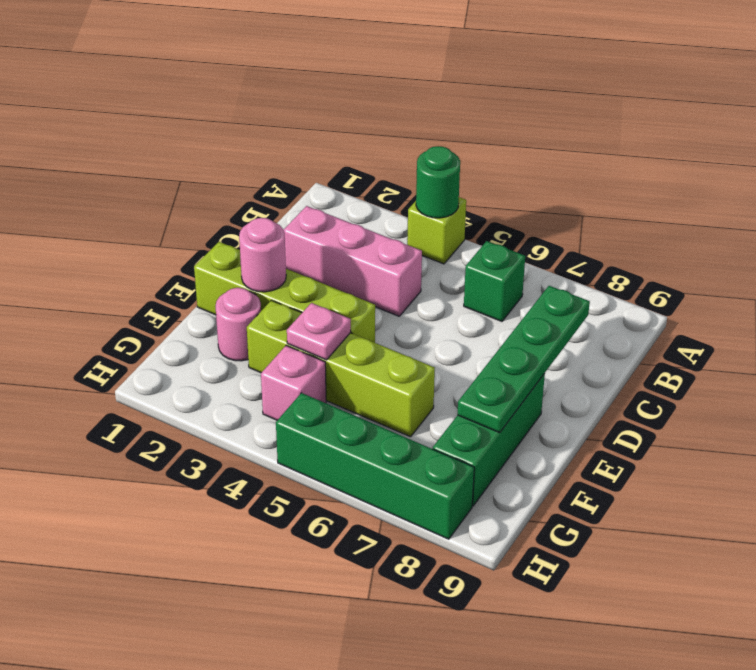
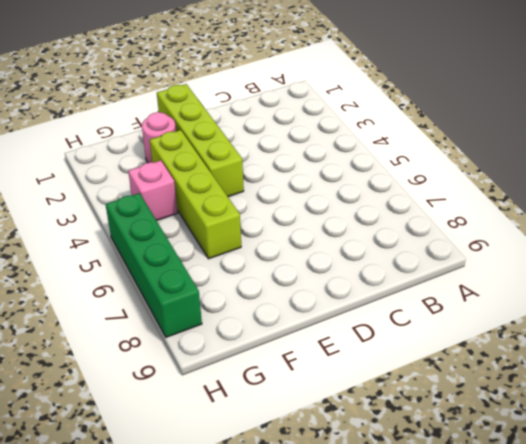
none -> lime brick A4 level 1
none -> green brick B6 level 1
none -> pink brick C2:C4 level 1

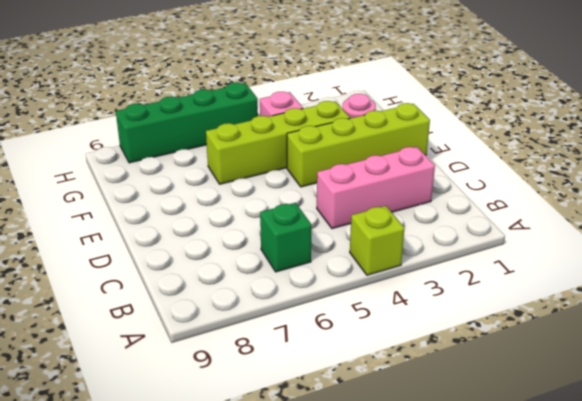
none -> green brick E8:G8 level 1
none -> green round brick A4 level 2
none -> green plate C8:F8 level 2

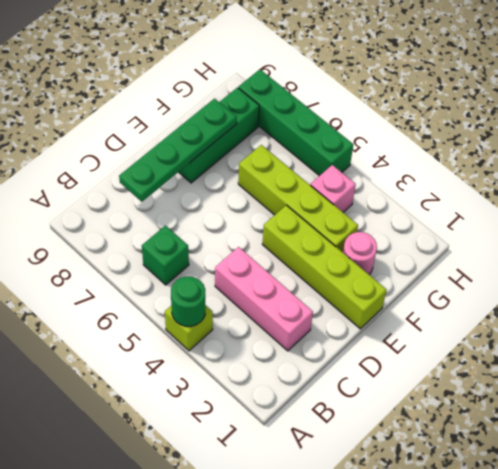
none -> pink round brick E2 level 2
none -> pink plate F4 level 2

